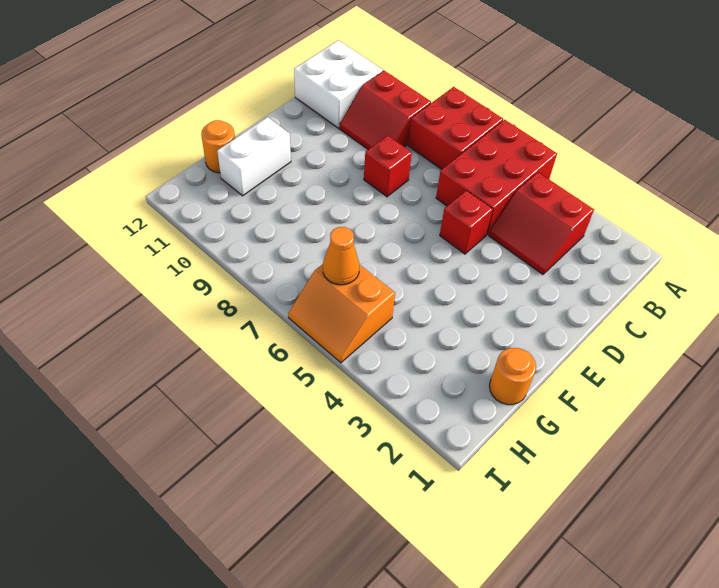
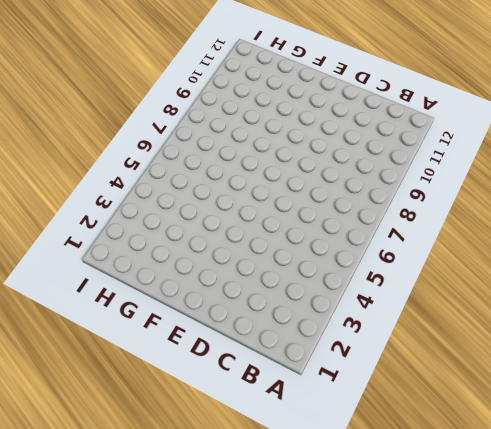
none -> red brick A5:C6 level 1
none -> red brick A7:B8 level 1
none -> red slope B3:C4 level 1 top B

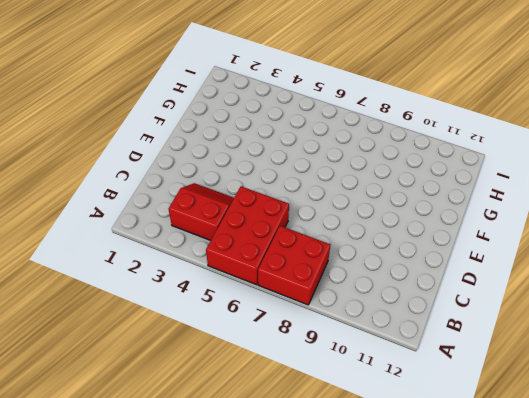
none -> red slope B9:C10 level 1 top B
none -> white brick B11:C12 level 1
none -> red brick D5 level 1

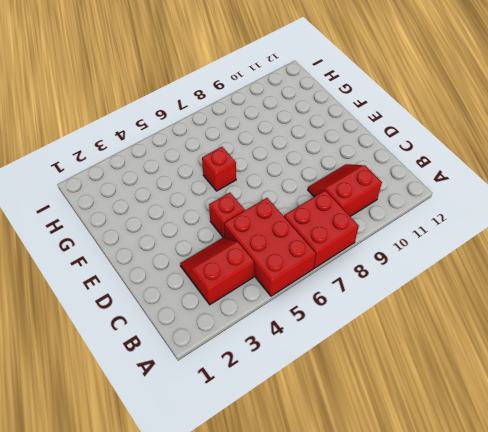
red brick F6 level 1 -> red brick D8 level 1
none -> white brick B11:C12 level 1
none -> white brick F11:G11 level 1
none -> orange round brick G1 level 1

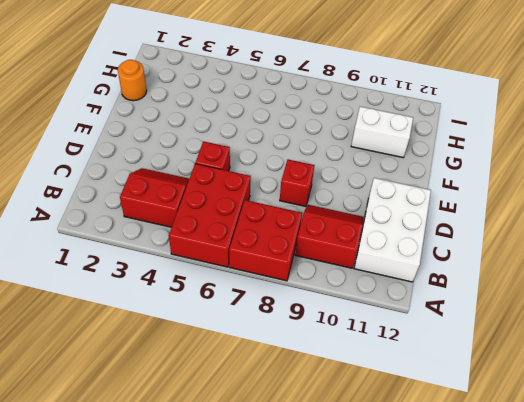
white brick B11:D12 level 1 -> white brick B11:C12 level 1
white brick G10:G11 level 1 -> white brick F11:G11 level 1
none -> orange round brick G12 level 1
none -> orange slope H5:I6 level 1 top H
none -> orange cone H6 level 2

